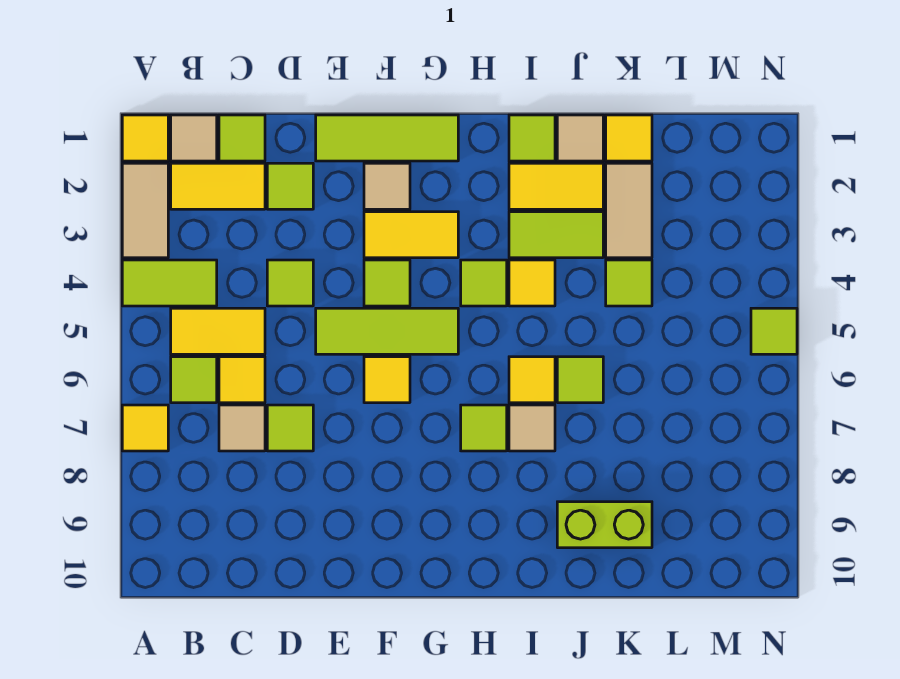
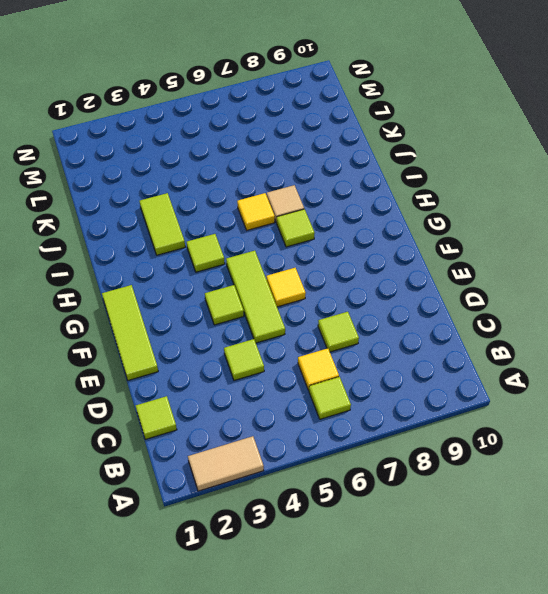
none -> yellow tile A1 level 1
none -> lime tile A4:B4 level 1
none -> yellow tile A7 level 1
none -> tan tile B1 level 1

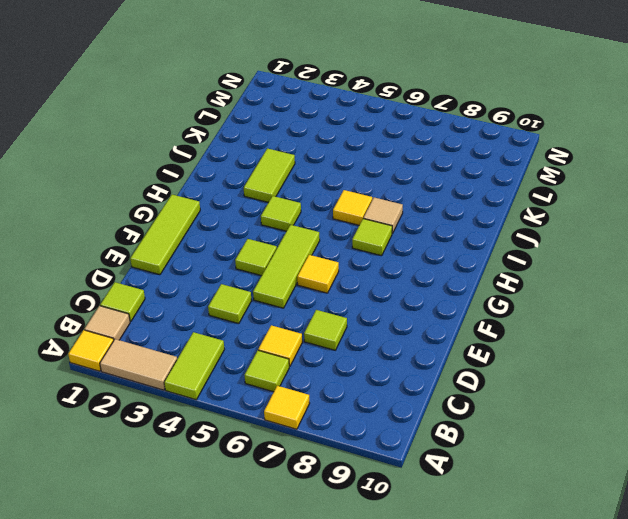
none -> yellow tile B2:C2 level 1
none -> yellow tile B5:C5 level 1
none -> tan tile C7 level 1
none -> lime tile D2 level 1

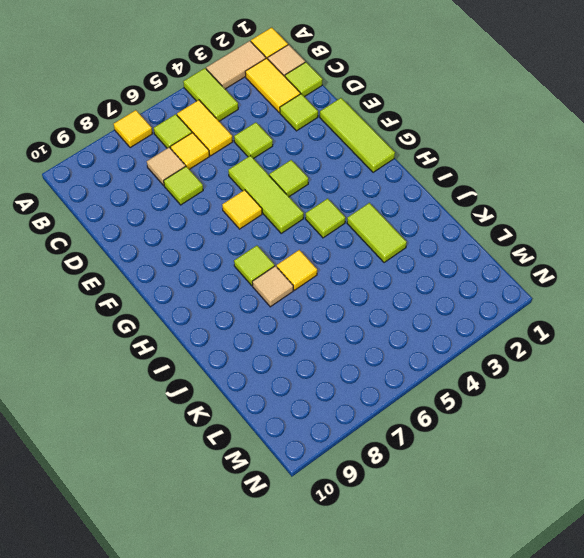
none -> tan tile F2 level 1
none -> yellow tile F3:G3 level 1
none -> lime tile I1 level 1
none -> yellow tile I2:J2 level 1

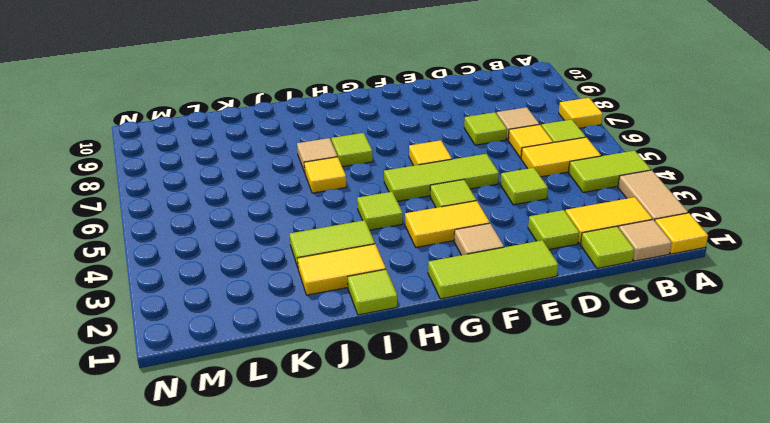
none -> yellow tile I4 level 1
none -> tan tile J1 level 1
none -> lime tile J6 level 1
none -> lime brick J9:K9 level 1

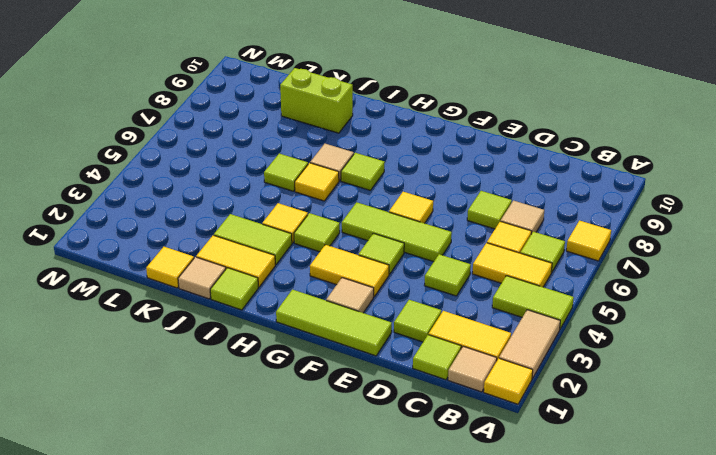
none -> tan tile K2:K3 level 1
none -> lime tile K4 level 1
none -> lime tile N5 level 1

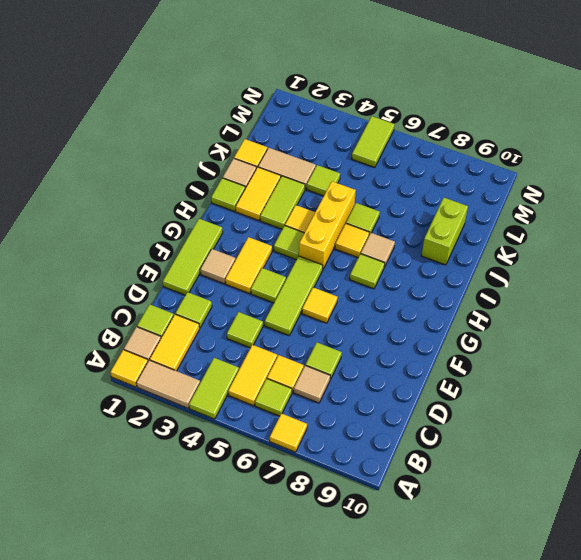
yellow brick H5:J5 level 1 -> none
lime tile M5:N5 level 1 -> lime tile N5 level 1

